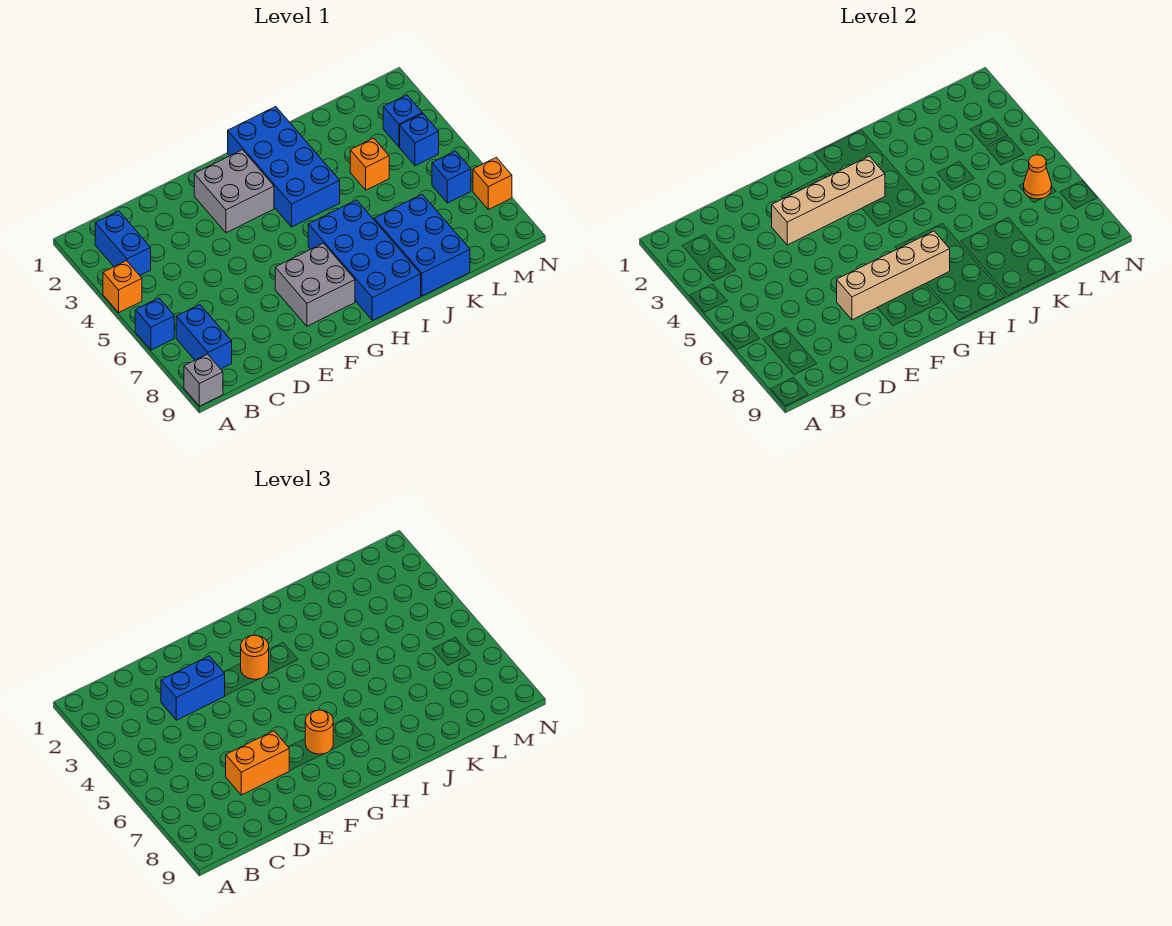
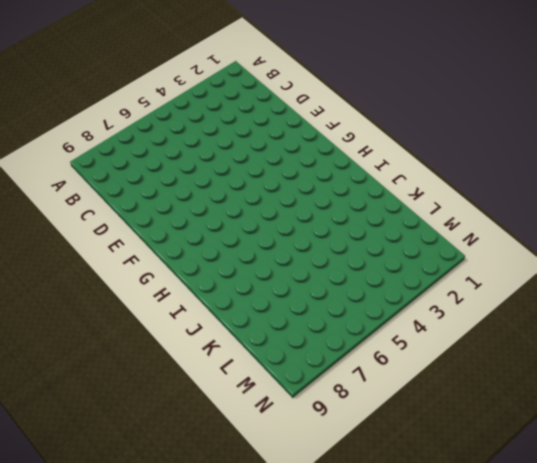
none -> orange brick A4 level 1
none -> blue brick A6 level 1
none -> grey brick A9 level 1

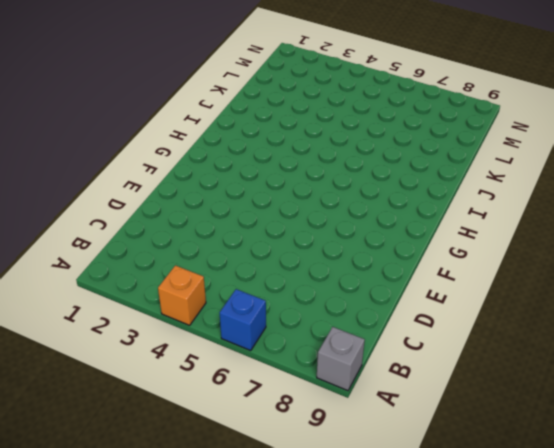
none -> blue brick B2:B3 level 1
none -> blue brick B7:B8 level 1
none -> grey brick F2:G3 level 1

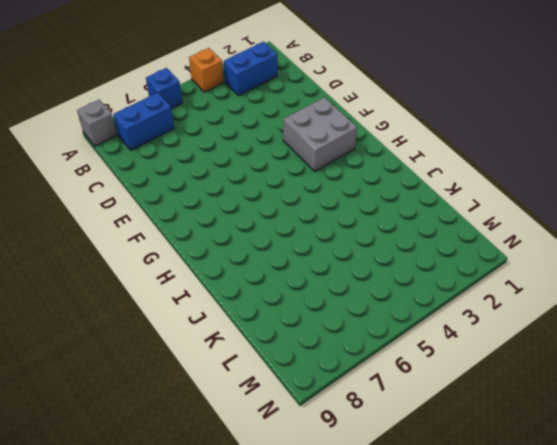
none -> grey brick F7:G8 level 1
none -> blue brick H1:I4 level 1
none -> blue brick H6:I9 level 1

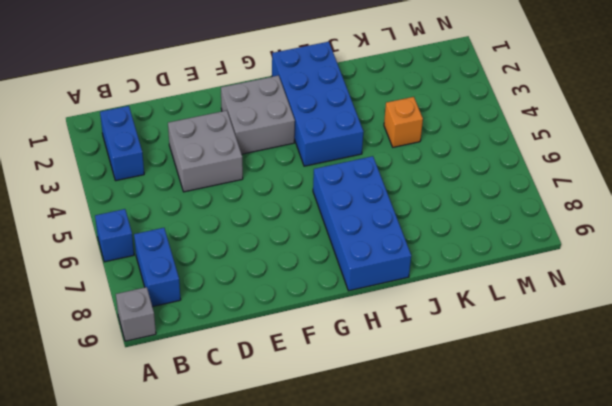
grey brick D3:E4 level 1 -> grey brick F7:G8 level 1
none -> orange brick A4 level 1
none -> blue brick J7:K9 level 1
none -> blue brick M3 level 1

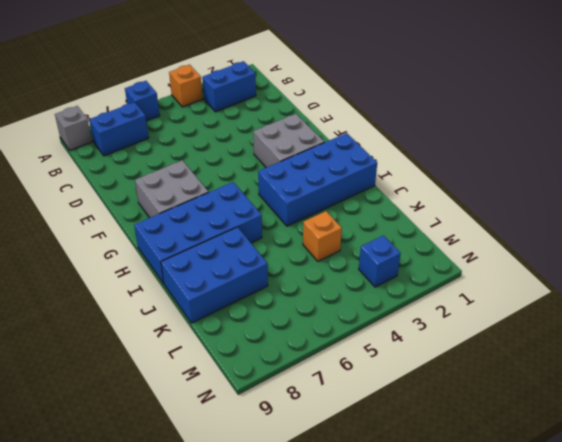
none -> blue brick M4 level 1
none -> blue brick M6 level 1
none -> orange brick N7 level 1

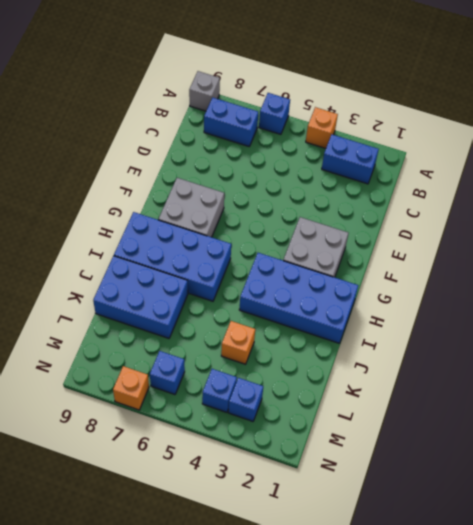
none -> tan brick E3:H3 level 2
none -> tan brick E7:H7 level 2
none -> orange cone M6 level 2

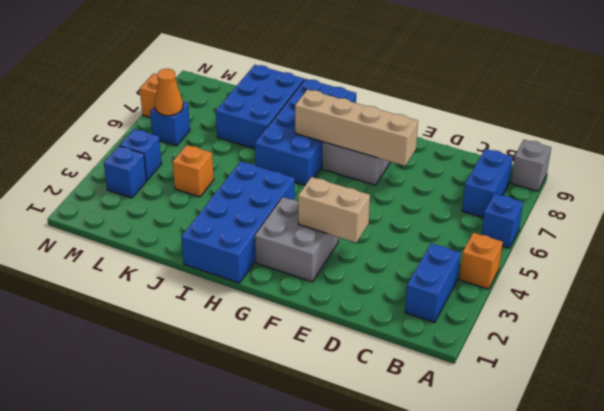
tan brick E3:F3 level 2 -> tan brick E3:H3 level 2
none -> blue brick D3:E3 level 3
none -> orange brick D7:E7 level 3
none -> orange round brick G3 level 3

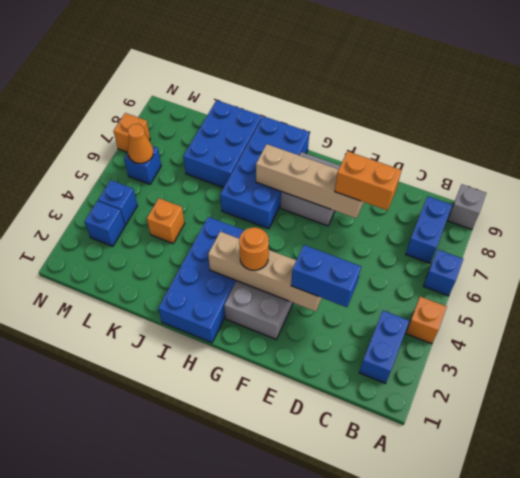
none -> orange round brick G7 level 3

